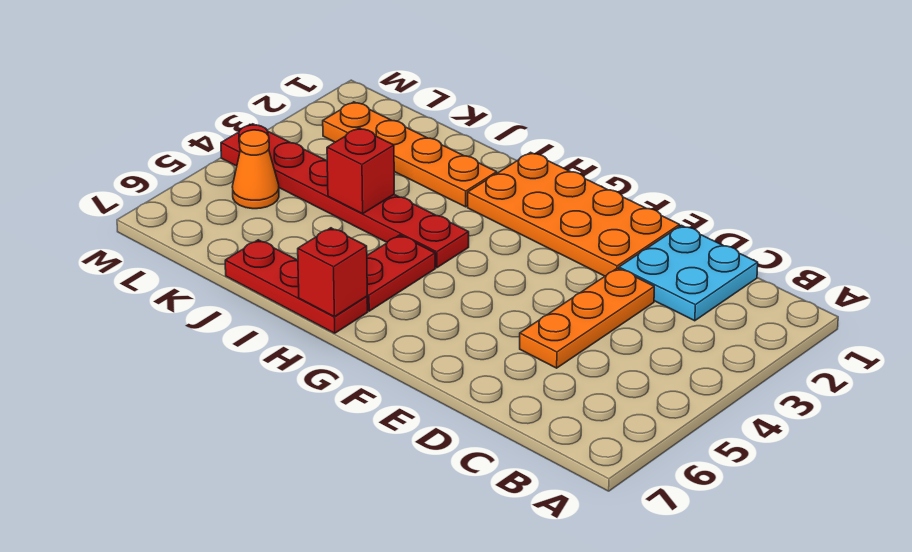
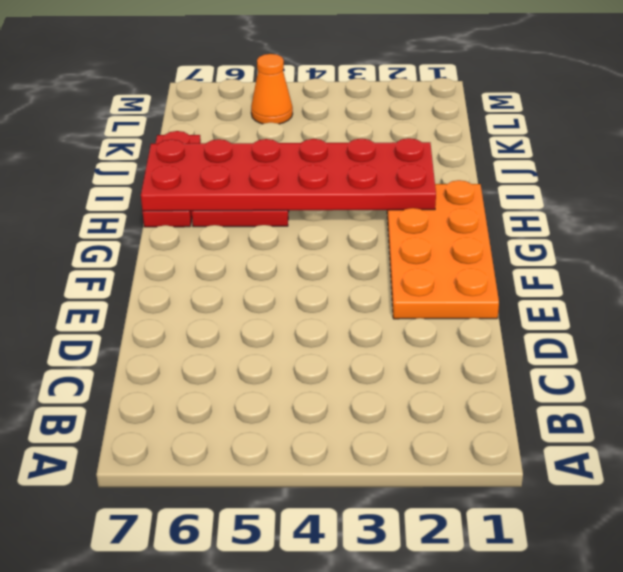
red plate H2:I7 level 2 -> red brick H7 level 2
none -> cyan plate C1:D2 level 1
none -> orange plate D3:D5 level 1

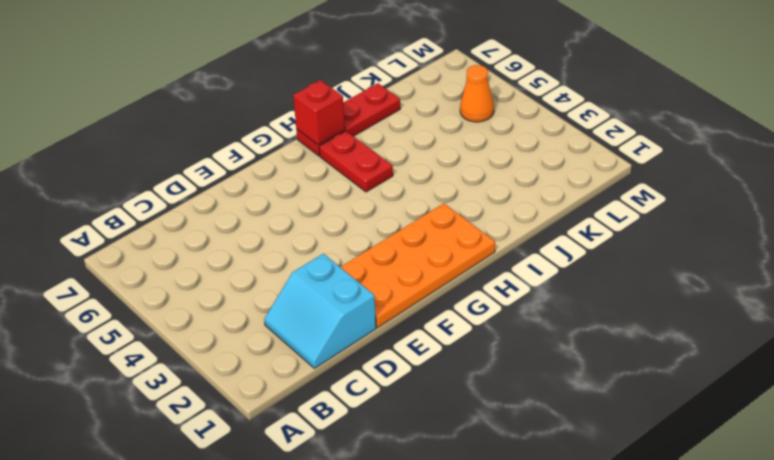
cyan slope C1:D2 level 1 top D -> cyan plate C1:D2 level 1
none -> orange plate D3:D5 level 1
none -> red plate H4:M4 level 1

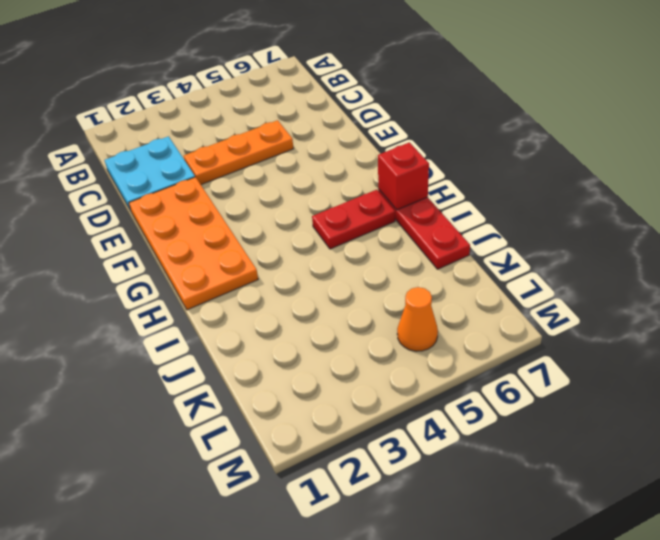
none -> red plate H4:M4 level 1
none -> orange plate I2:L2 level 1

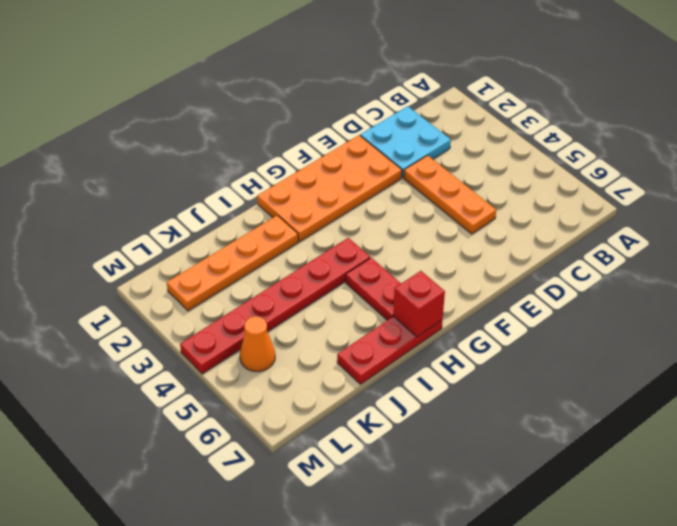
none -> red brick J4 level 2

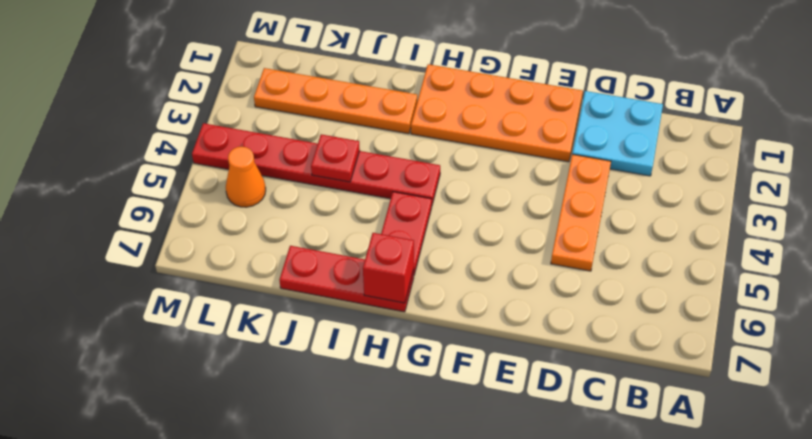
red plate J4 level 2 -> red brick J4 level 2

